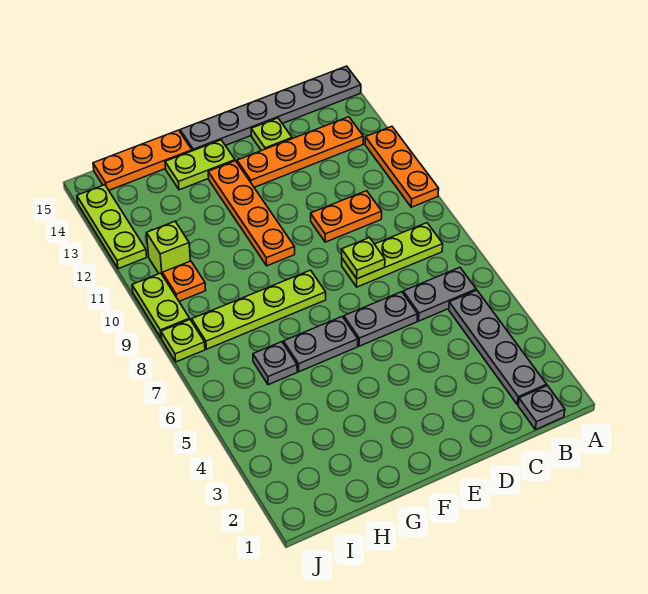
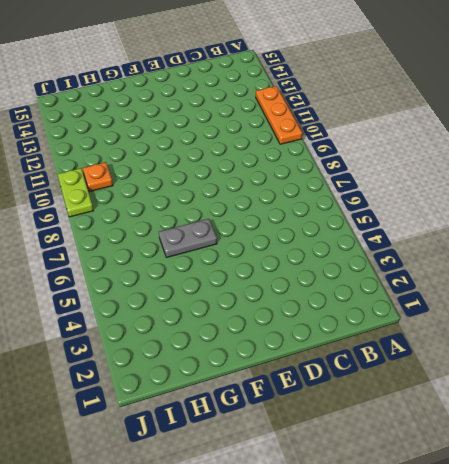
none -> grey plate A15:F15 level 1
none -> grey plate B1 level 1
none -> grey plate B2:B5 level 1

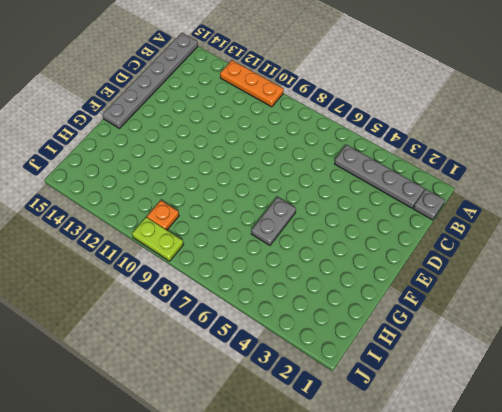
none -> grey plate B6:C6 level 1
none -> lime plate B8:D8 level 1
none -> orange plate B13:E13 level 1

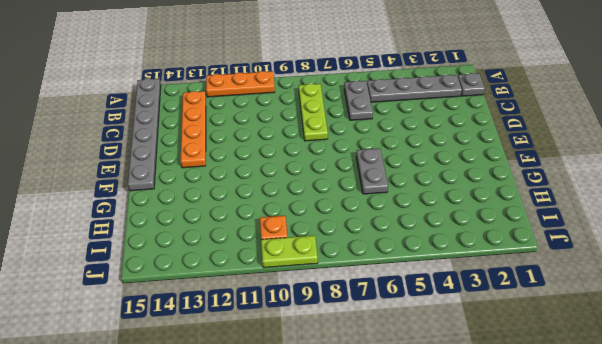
none -> orange plate C10:D10 level 1
none -> grey plate D6:E6 level 1
none -> lime plate D14 level 1

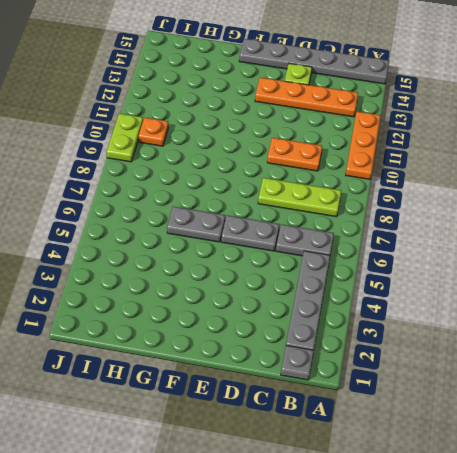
none -> lime plate F8:I8 level 1
none -> orange plate F10:F13 level 1
none -> lime plate F14:G14 level 1

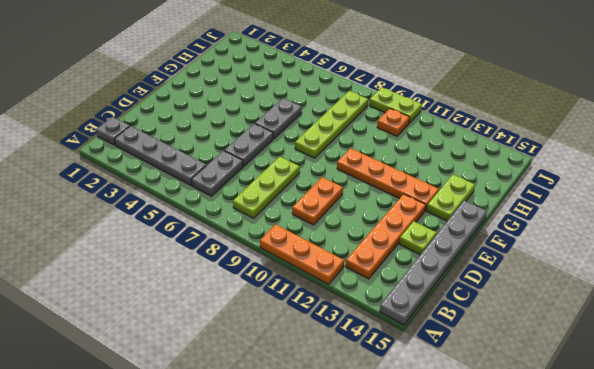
none -> orange plate G15:I15 level 1
none -> grey plate H6 level 1
none -> lime brick I11 level 1

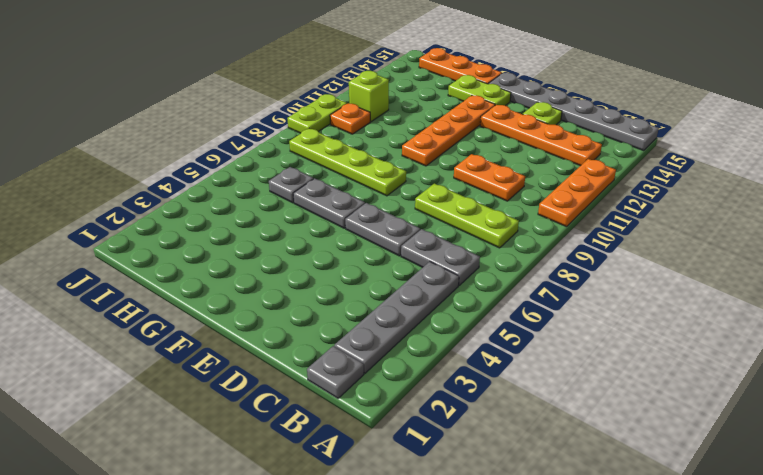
none -> lime plate J8 level 1
none -> lime plate J12:J14 level 1
none -> lime plate D8 level 2

